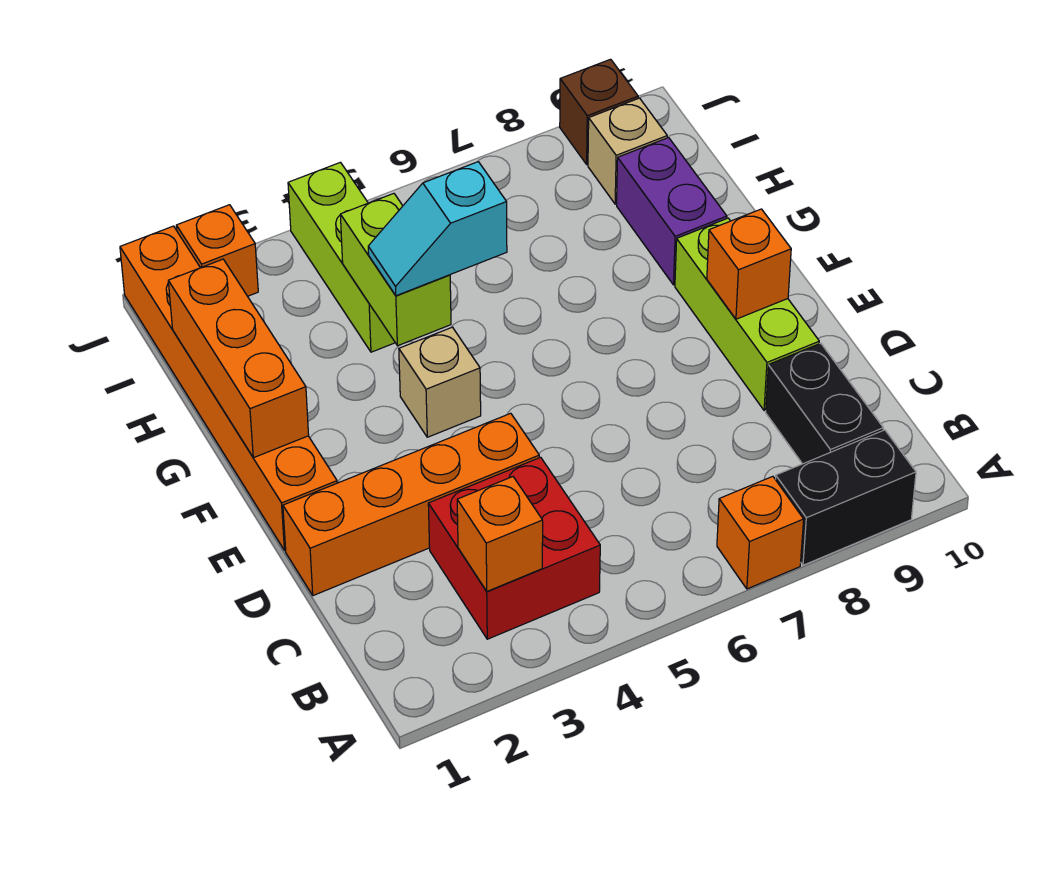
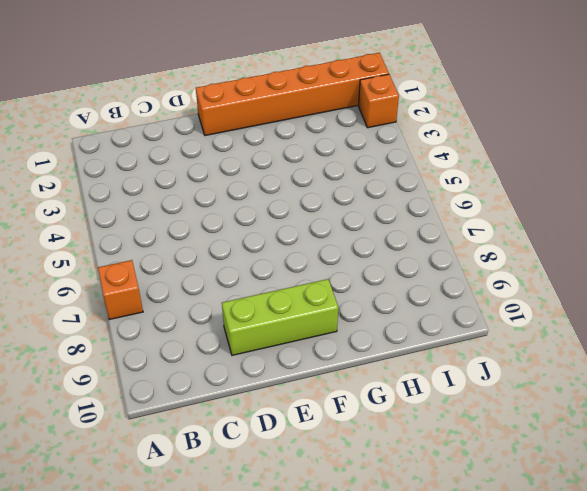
none -> black brick A8:A9 level 1
none -> red brick B3:C4 level 1
none -> black brick B9:C9 level 1

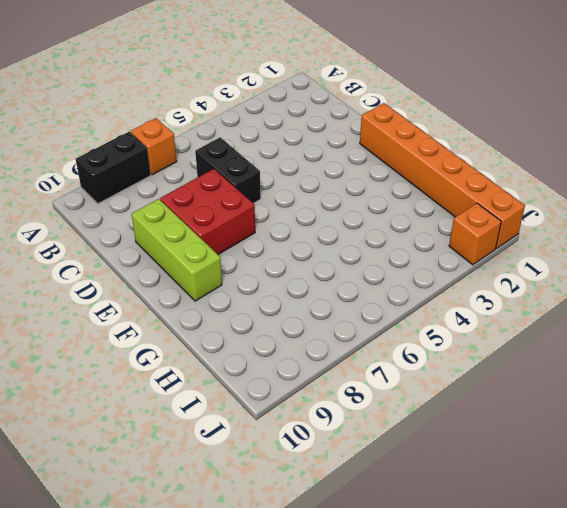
black brick C6:D6 level 1 -> black brick B9:C9 level 1
red brick D7:E8 level 1 -> red brick B3:C4 level 1
none -> orange brick D1:D4 level 1
none -> tan brick F4 level 1
none -> purple brick G9:H9 level 1

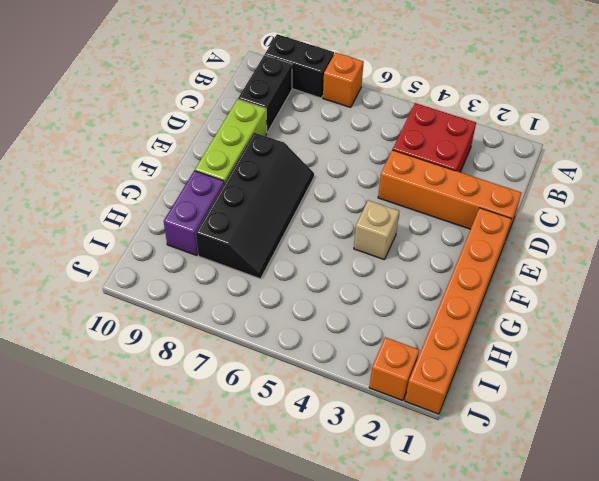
black slope E7:H8 level 1 top 8 -> none
none -> lime brick H4:J4 level 1
none -> tan brick I9 level 1
none -> brown brick J9 level 1

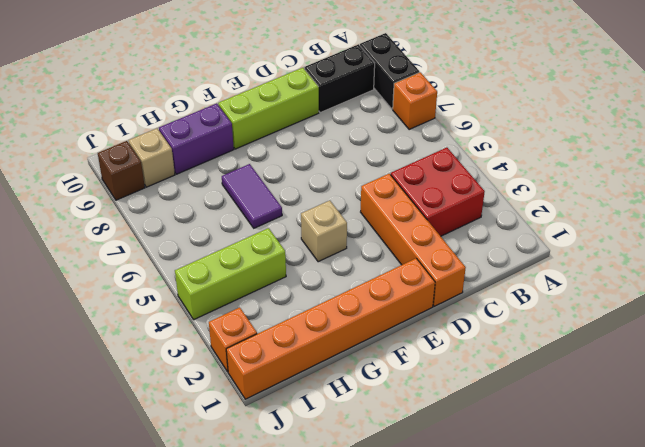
purple tile G6:G7 level 1 -> none
none -> orange brick B3 level 2
none -> orange brick E9 level 2
none -> orange brick F1:H1 level 2

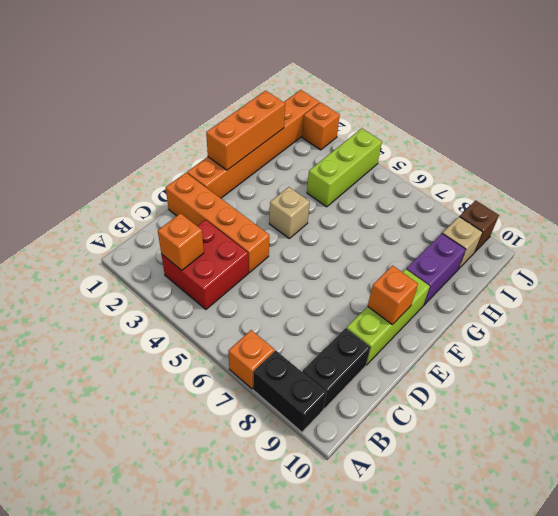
none -> lime brick G4:H4 level 2
none -> cyan slope G4:G5 level 3 top 5

